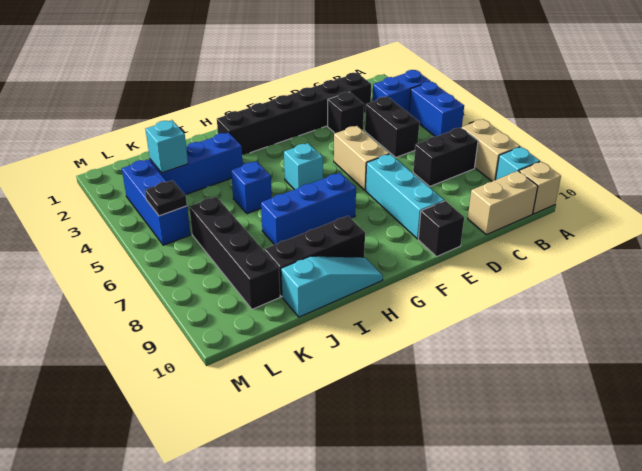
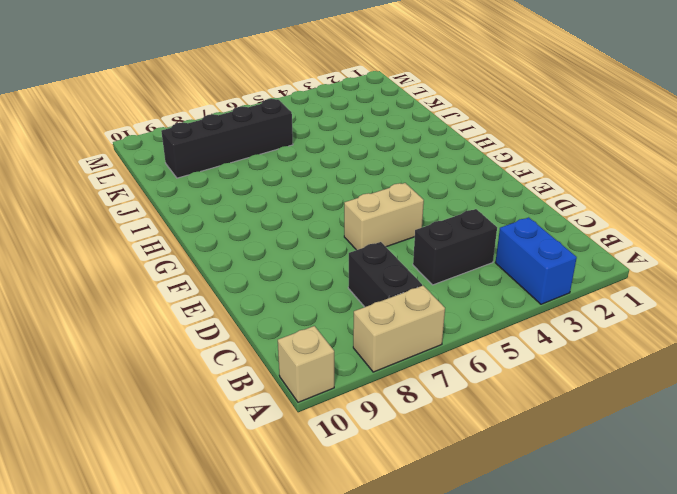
none -> blue brick A4:A5 level 1
none -> cyan brick A9 level 1
none -> tan brick B10:C10 level 1

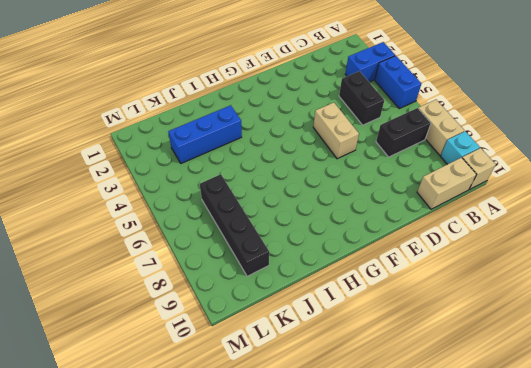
none -> black brick C2:H2 level 1
none -> black brick D3 level 1
none -> cyan brick E7:E9 level 1

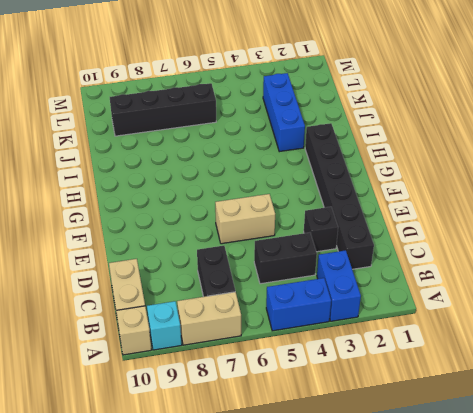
none -> cyan brick E7:E9 level 1
none -> black brick E10 level 1
none -> cyan brick G5 level 1

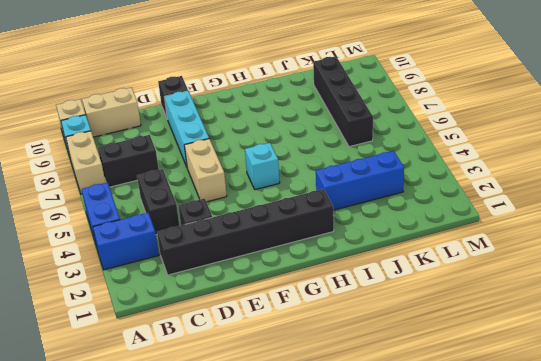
none -> blue brick G7:I7 level 1
none -> black brick H9:J9 level 1
none -> cyan slope H10:J10 level 1 top J

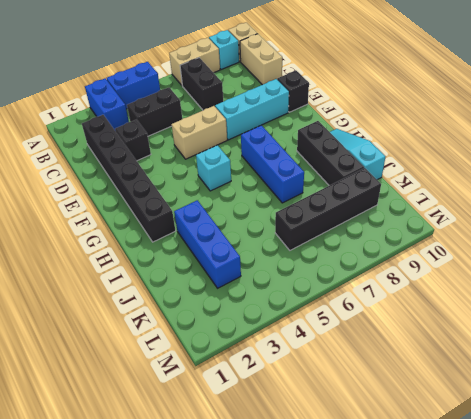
none -> blue brick I5 level 1
none -> blue brick L3:L5 level 1
none -> cyan brick K3 level 2

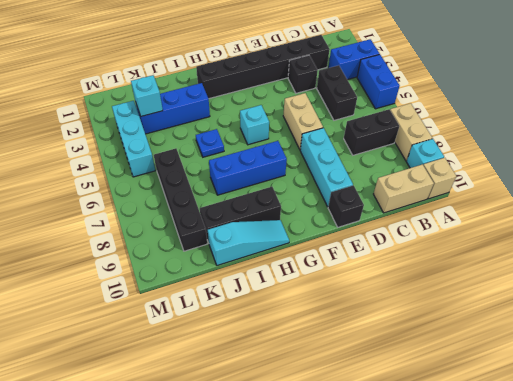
blue plate I5 level 1 -> blue brick I5 level 1
cyan brick L3:L5 level 1 -> blue brick L3:L5 level 1
none -> black plate L5 level 2

